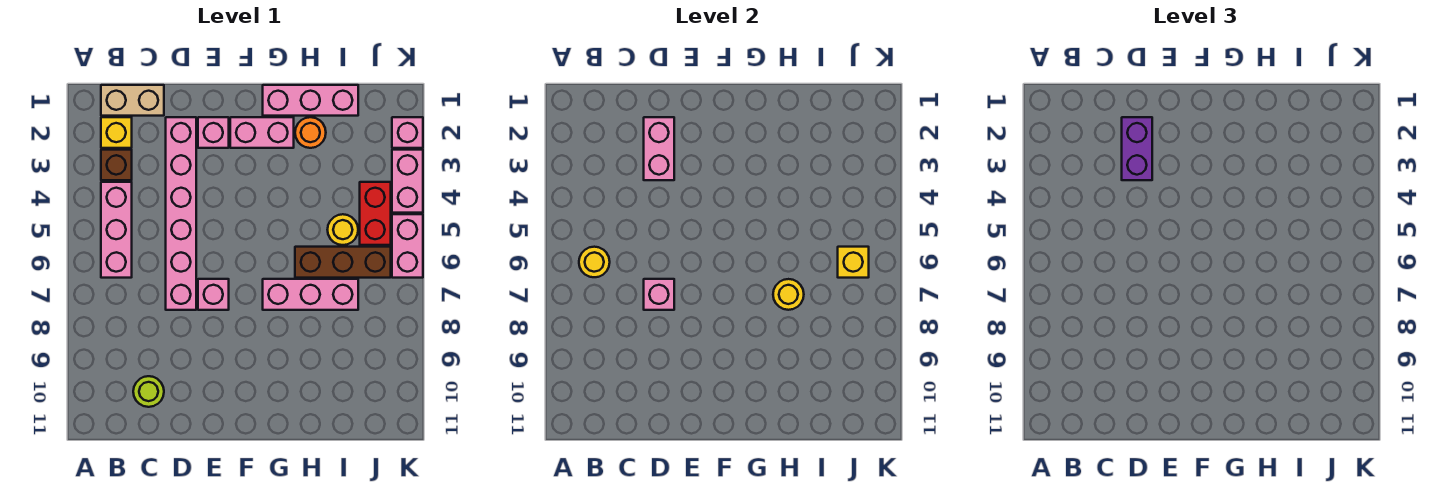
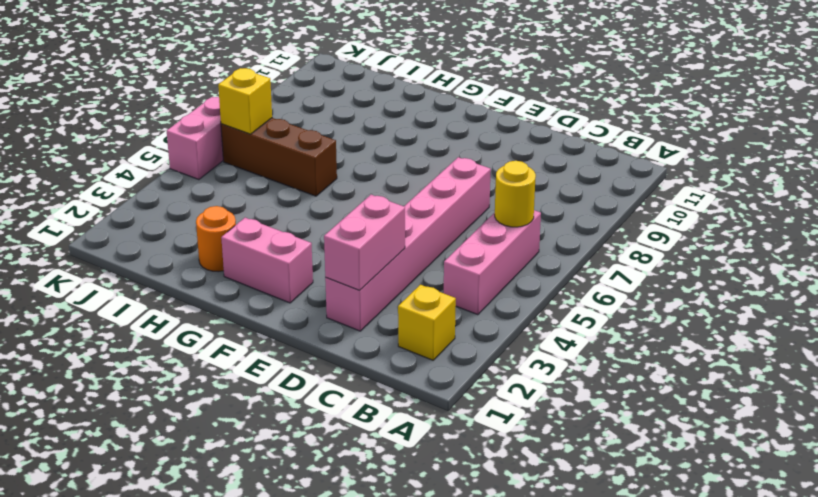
none -> tan brick B1:C1 level 1
none -> brown brick B3 level 1
none -> lime round brick C10 level 1

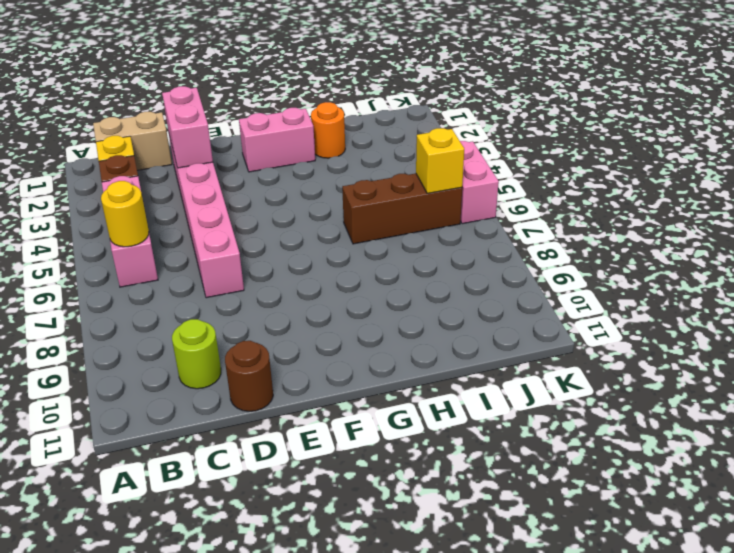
brown round brick D11 level 1 -> none
none -> pink brick E2 level 1
none -> pink brick E7 level 1
none -> pink brick G1:I1 level 1

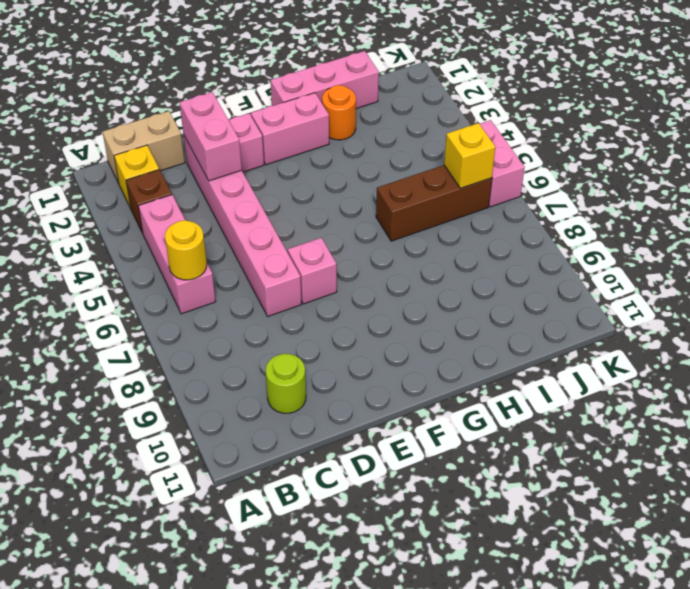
none -> pink brick G7:I7 level 1
none -> yellow round brick I5 level 1
none -> red brick J4:J5 level 1

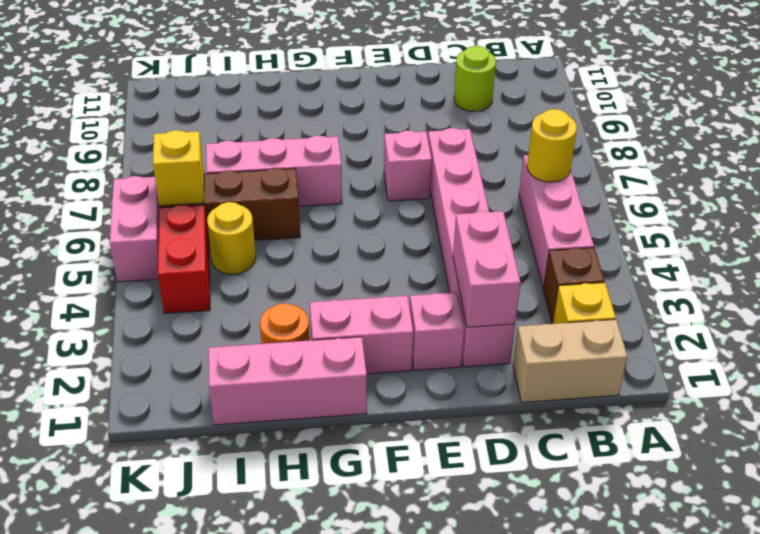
none -> pink brick K2 level 1
none -> pink brick K3:K4 level 1
none -> pink brick D7 level 2

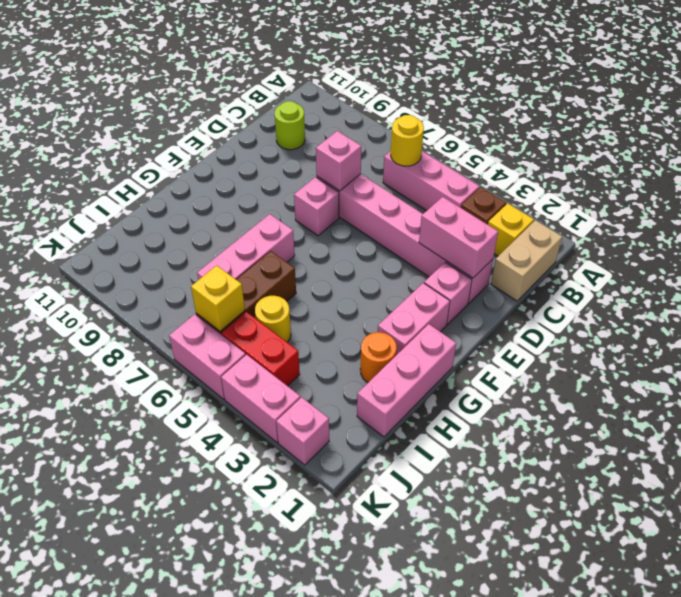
none -> yellow round brick H7 level 2
none -> purple brick D2:D3 level 3

